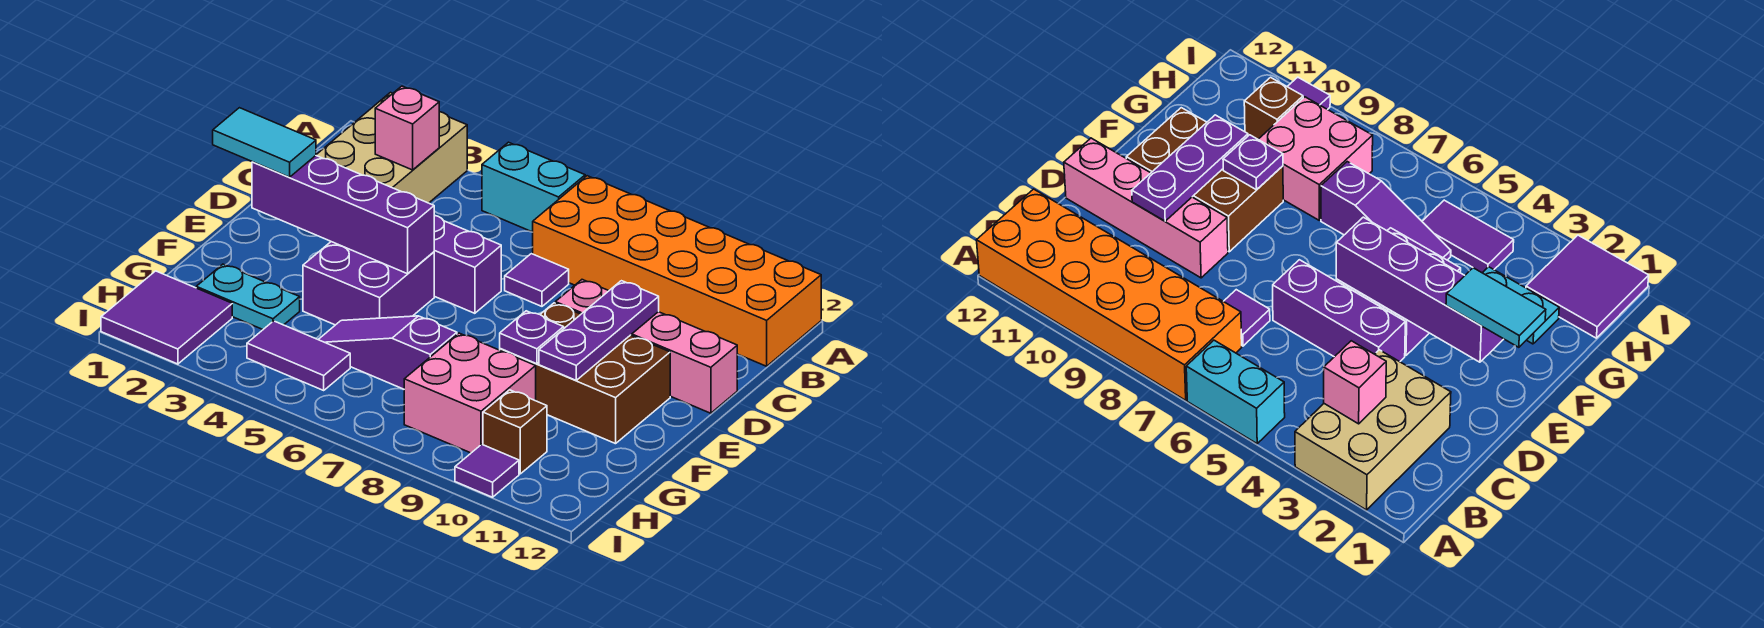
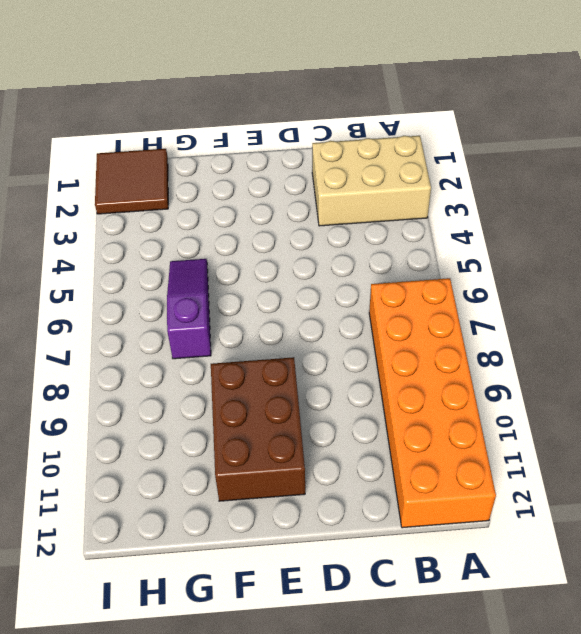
brown tile H1:I2 level 1 -> purple tile H1:I2 level 1
none -> cyan brick A5:A6 level 1
none -> purple tile C7 level 1
none -> purple brick D4:D6 level 1

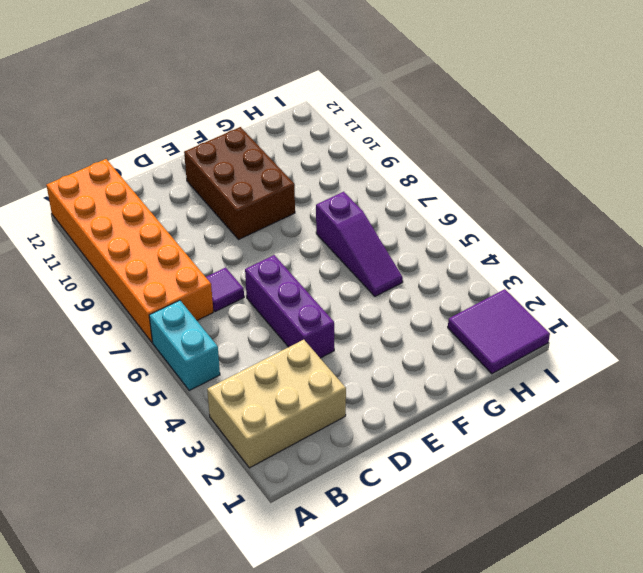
none -> pink brick D9:D12 level 1
none -> purple brick E4:F5 level 1
none -> cyan plate G2:G3 level 1

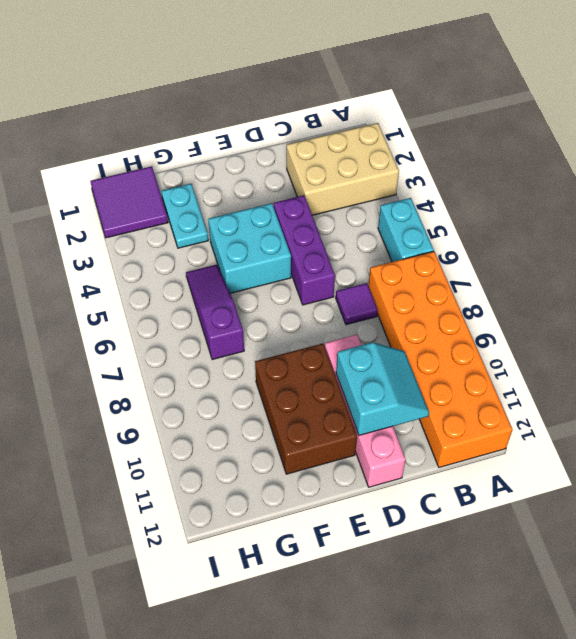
cyan slope C10:D11 level 2 top D -> purple plate D10:F10 level 2
cyan brick E4:F5 level 1 -> purple brick E4:F5 level 1
none -> pink brick G8:H9 level 1
none -> purple tile H4:H5 level 1
none -> brown brick H10 level 1

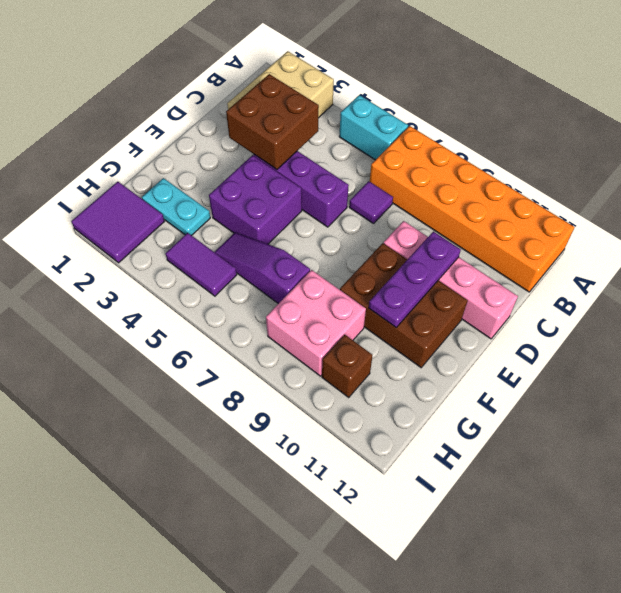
brown brick C3:D4 level 2 -> none
none -> purple tile I10 level 1
none -> pink brick B3 level 2
none -> purple brick E2:E5 level 2

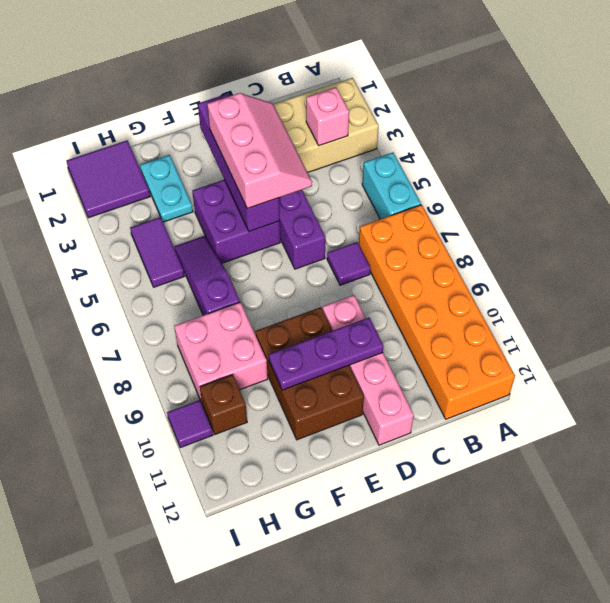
pink slope D3:E5 level 3 top E -> none
none -> purple plate F9 level 2
none -> cyan tile E1:E2 level 3

